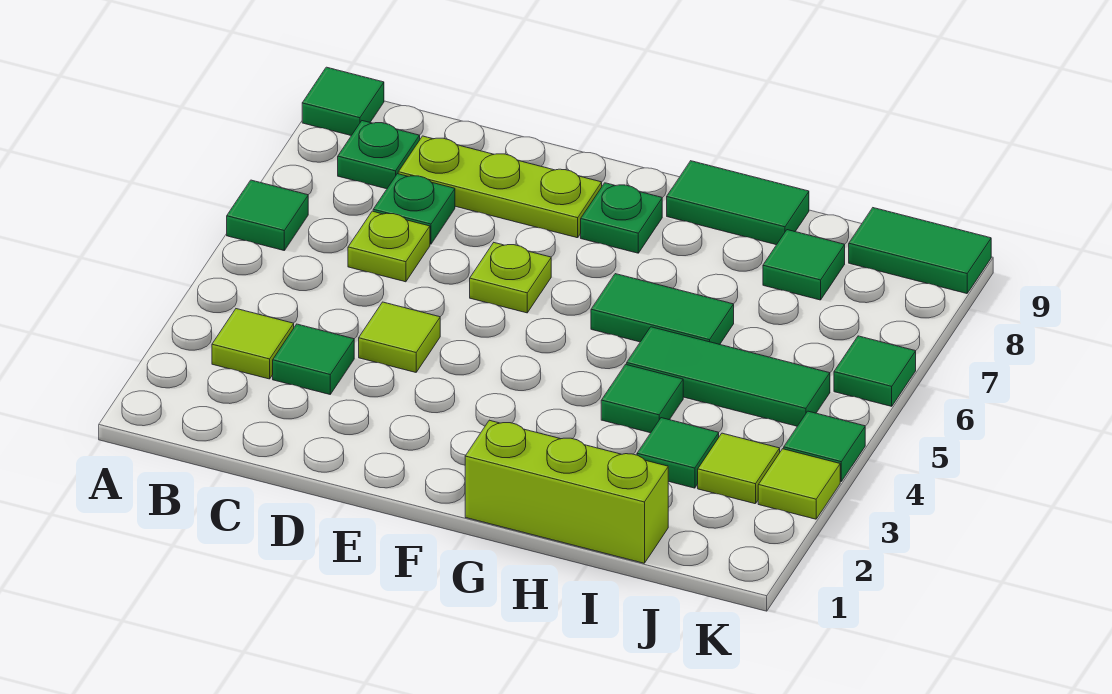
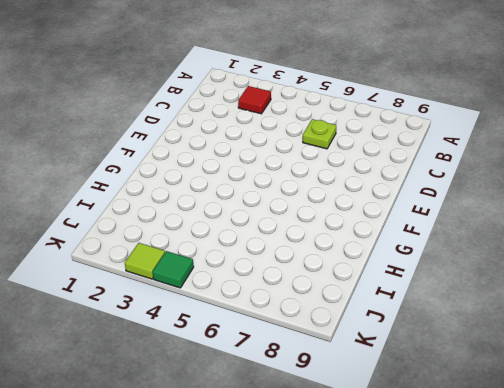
red tile B3 level 1 -> lime tile B3 level 1
none -> green tile A6 level 1
none -> green tile A9 level 1
none -> green plate B8 level 1

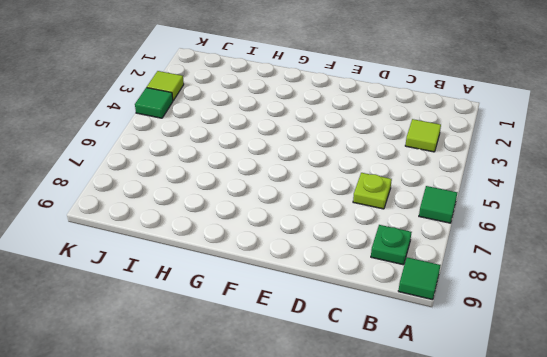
none -> green tile C3 level 1
none -> green plate C7 level 1
none -> lime plate C8:E8 level 1

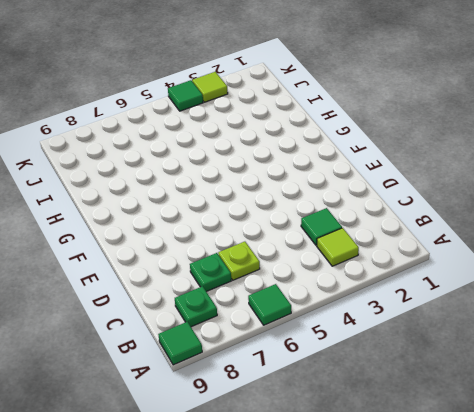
none -> lime plate C8:E8 level 1
none -> lime tile D4 level 1
none -> lime plate E6 level 1

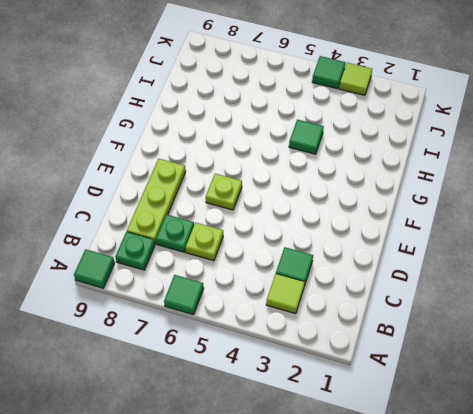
none -> lime tile D4 level 1
none -> green plate F8 level 1
none -> lime brick G1:I1 level 1

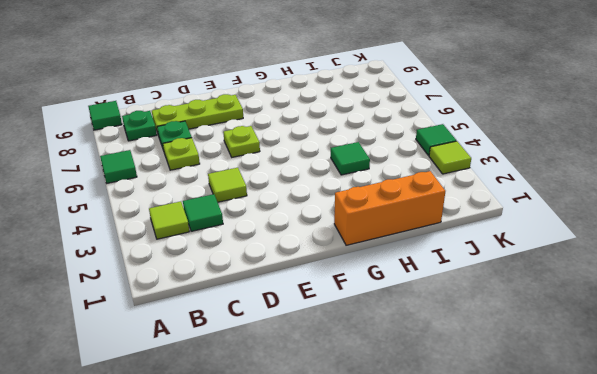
orange brick G1:I1 level 1 -> lime brick G1:I1 level 1
none -> green plate F8 level 1
none -> green tile G6:H6 level 1
none -> green tile G9:H9 level 1

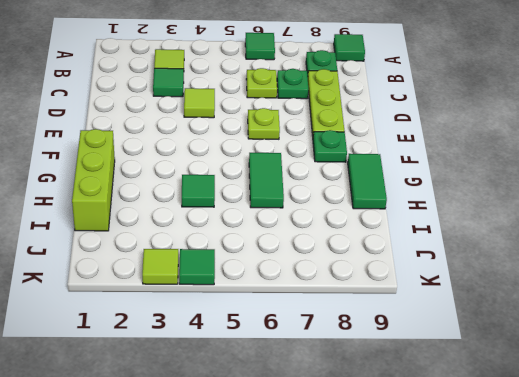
none -> green tile H5:J5 level 1
none -> green tile I3 level 1
none -> green tile I8 level 1

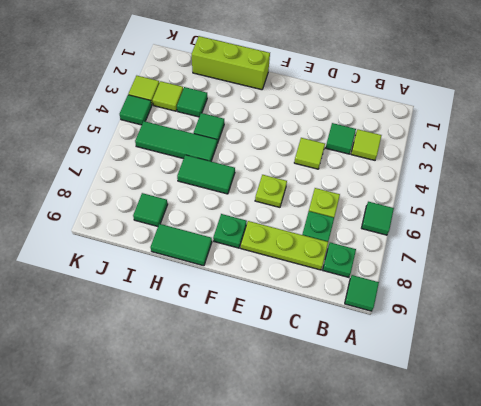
none -> green tile J9:K9 level 1
none -> green tile K6 level 1

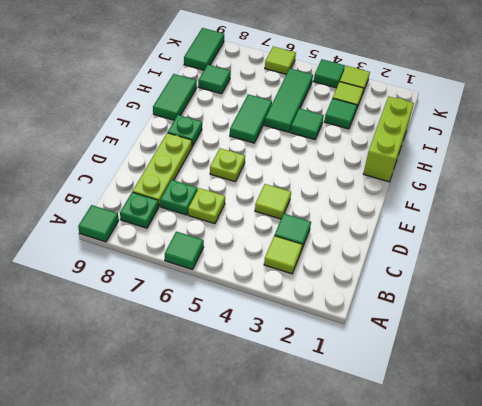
lime tile K6 level 1 -> green tile K6 level 1

